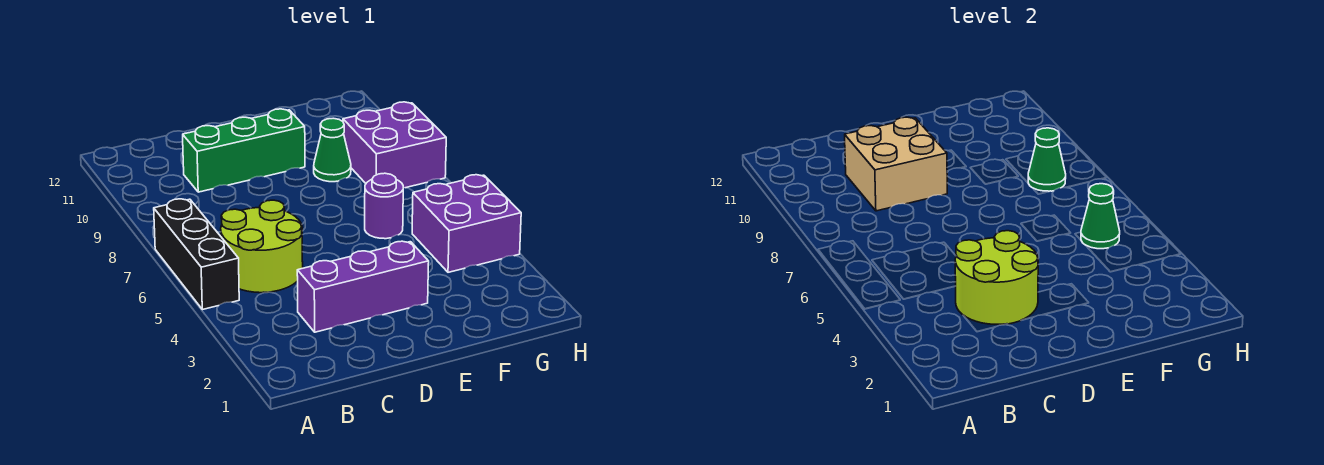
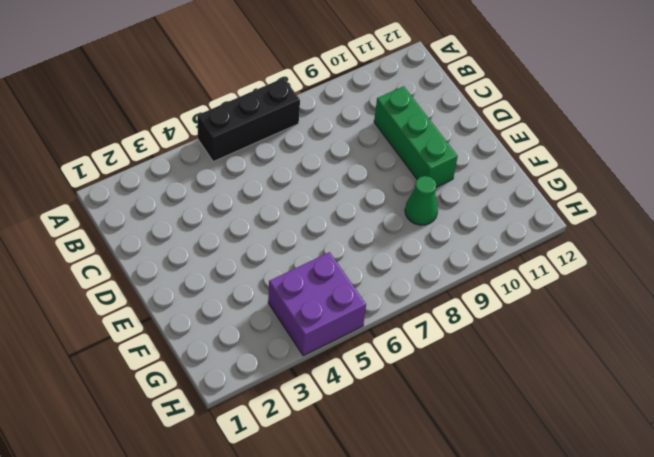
none -> lime round brick B5:C6 level 1
none -> purple brick C3:E3 level 1
none -> purple round brick F6 level 1

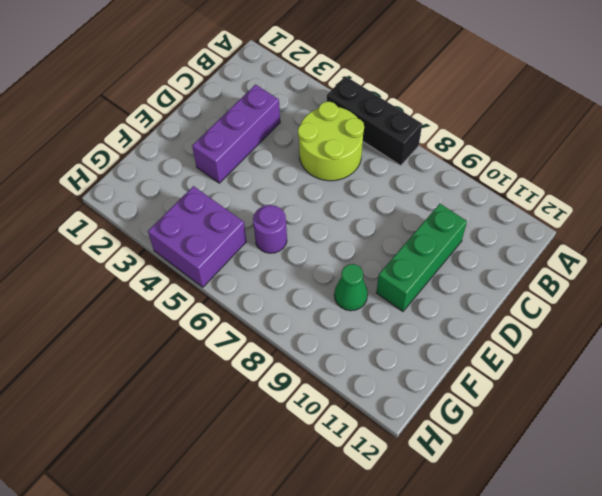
none -> purple brick G8:H9 level 1
none -> lime round brick C3:D4 level 2
none -> tan brick C9:D10 level 2

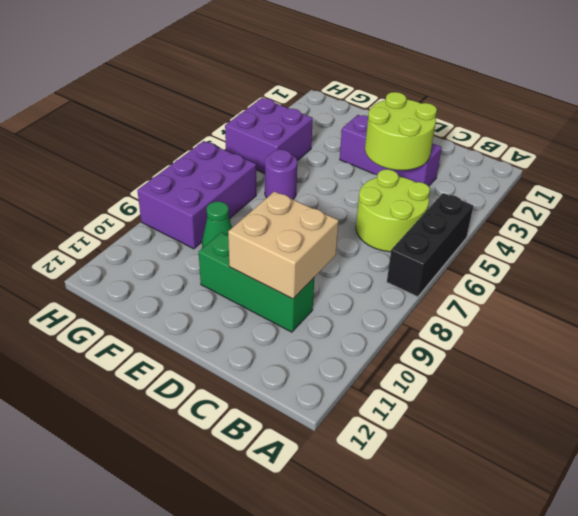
purple brick G7:H9 level 1 -> purple brick G8:H9 level 1
none -> green cone G5 level 2
none -> green cone G8 level 2

